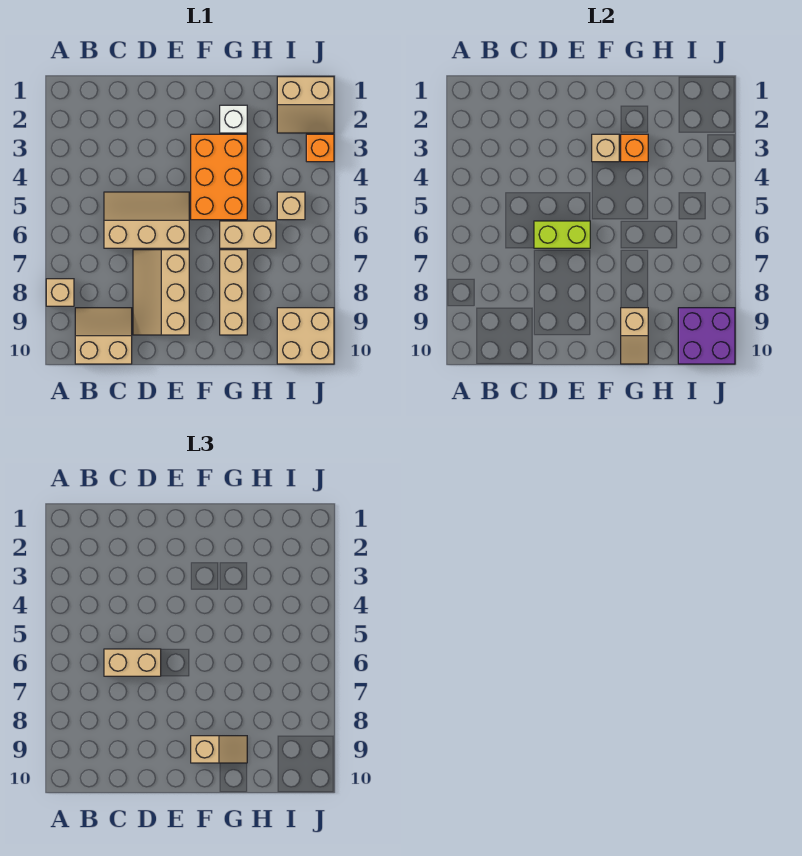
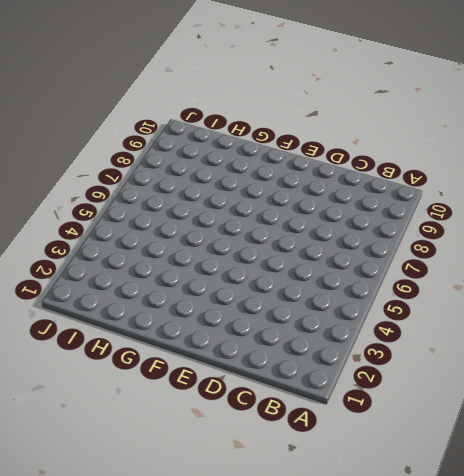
none -> tan brick A8 level 1
none -> tan slope B9:C10 level 1 top 10
none -> tan slope C5:E6 level 1 top 6

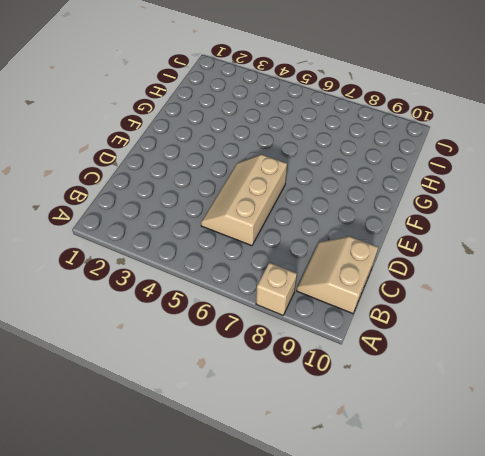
none -> tan slope D7:E9 level 1 top E
none -> orange brick F3:G5 level 1
none -> white brick G2 level 1

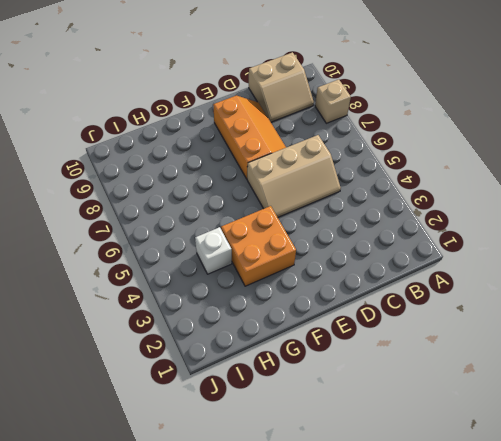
orange slope D7:E9 level 1 top E -> tan slope D7:E9 level 1 top E
orange brick F3:G4 level 1 -> orange brick F3:G5 level 1
white brick H4 level 1 -> white brick G2 level 1
none -> tan brick G6:H6 level 1
none -> tan brick G7:G9 level 1
none -> tan slope I1:J2 level 1 top 1

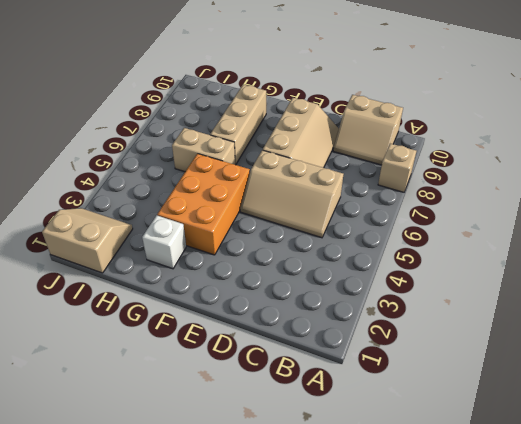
none -> tan brick I5 level 1
none -> tan brick I9:J10 level 1
none -> orange brick J3 level 1

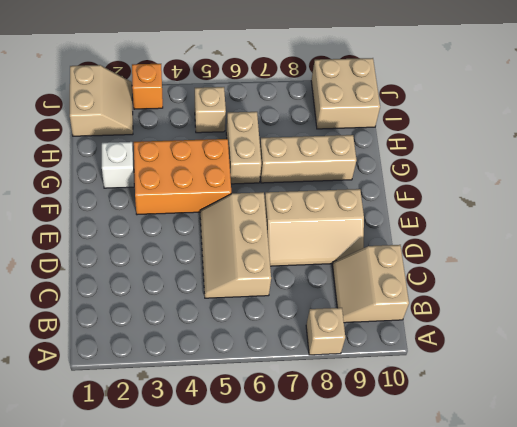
none -> lime brick D6:E6 level 2
none -> tan brick F3 level 2
none -> orange brick G3 level 2

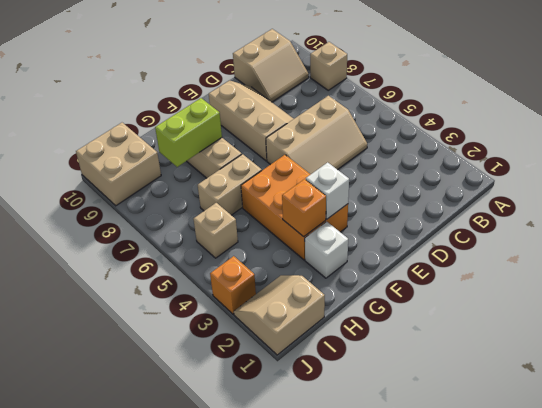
white brick F3 level 2 -> tan brick F3 level 2
lime brick G8:H8 level 2 -> lime brick D6:E6 level 2
none -> tan slope G9:G10 level 2 top 9
none -> purple brick I9:J10 level 2
none -> tan brick C6:D6 level 3

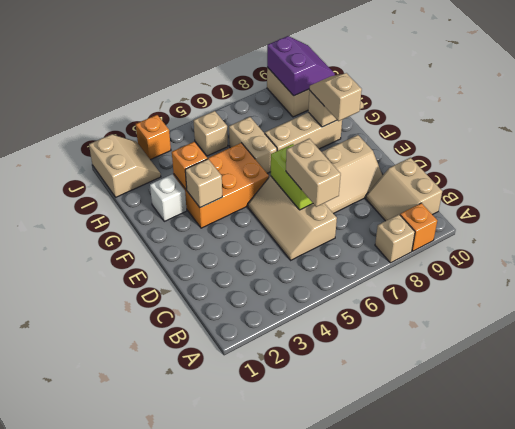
orange brick A9 level 1 -> none
purple slope I9:J10 level 2 top 9 -> purple brick I9:J10 level 2

